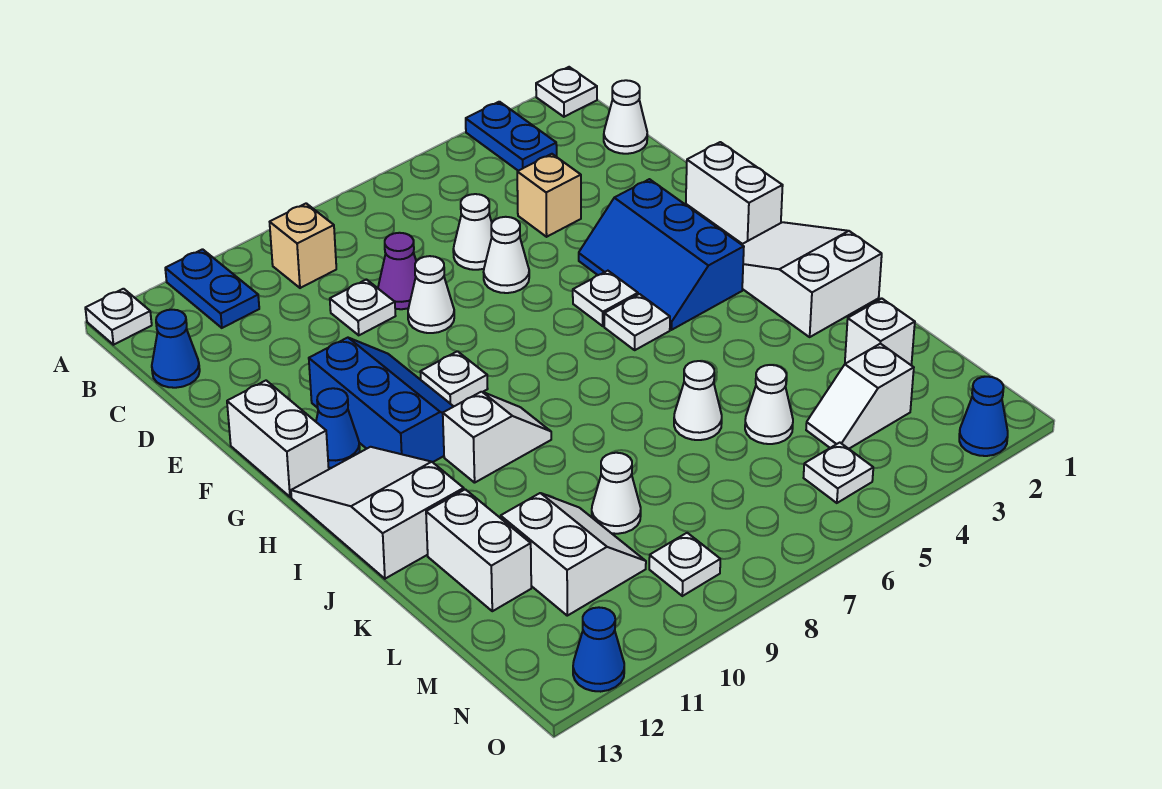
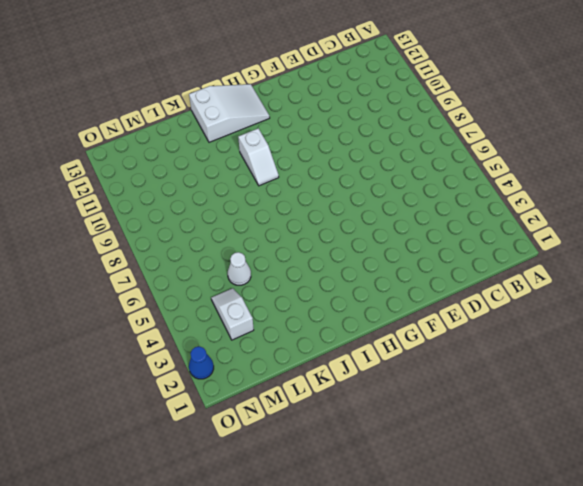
none -> white plate A1 level 1
none -> blue plate A3:B3 level 1
none -> blue plate A11:B11 level 1
none -> white plate A13 level 1

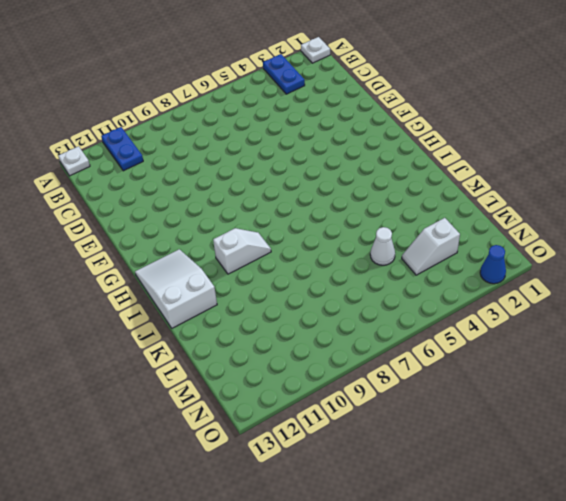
none -> tan brick B9 level 1
none -> white cone C1 level 1
none -> blue cone C13 level 1
none -> tan brick D4 level 1

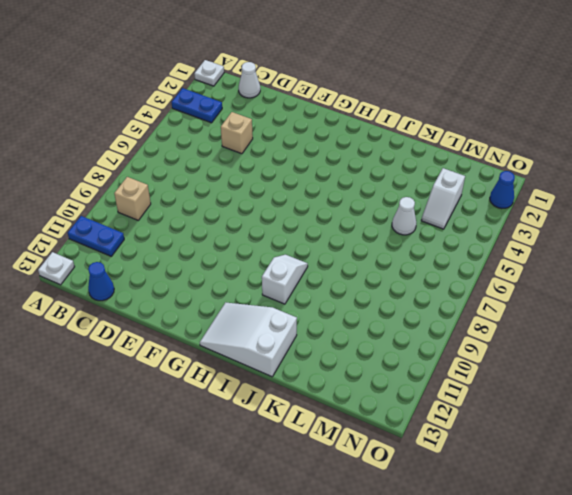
none -> white cone D6 level 1
none -> purple cone D8 level 1
none -> white plate D9 level 1
none -> white cone E6 level 1

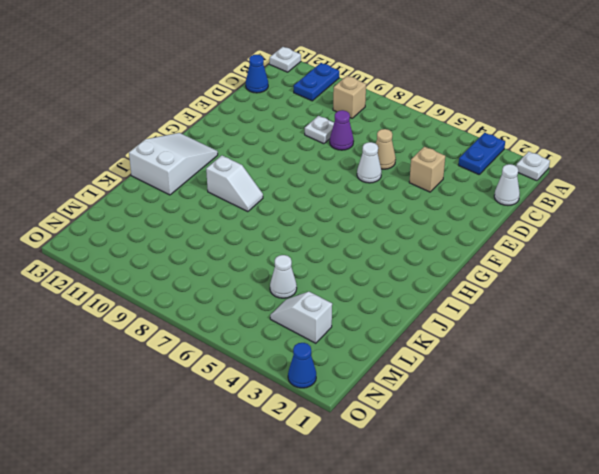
tan cone D6 level 1 -> white cone D6 level 1
none -> white cone E8 level 1
none -> white brick F1:G1 level 1
none -> blue slope F3:H4 level 1 top 3
none -> blue slope F10:H11 level 1 top 11

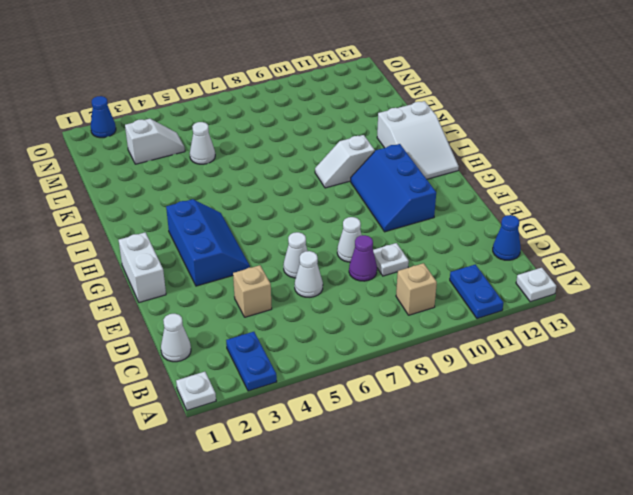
none -> white brick F13:G13 level 1
none -> white plate G5 level 1
none -> white plate G9 level 1
none -> blue cone G12 level 1

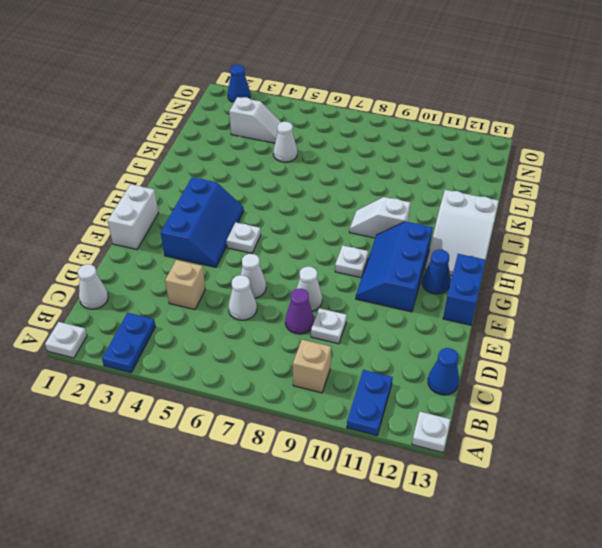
blue brick F13:G13 level 1 -> white brick F13:G13 level 1
none -> white slope H1:J2 level 1 top J
none -> white plate H5 level 1
none -> white cone K6 level 1
none -> white brick K12:L12 level 1

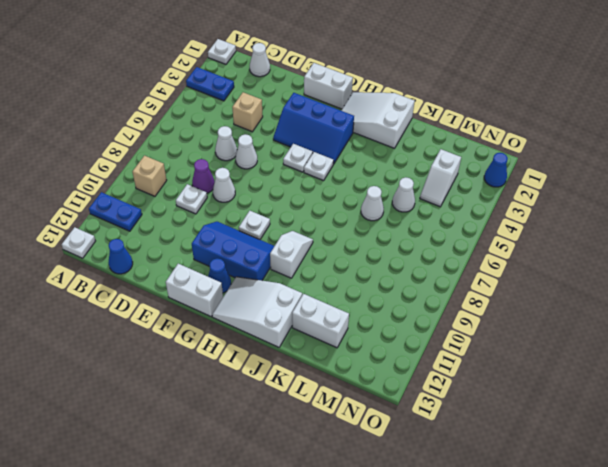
none -> white brick L2 level 1
none -> white cone L9 level 1
none -> white slope L10:M11 level 1 top 11
none -> white plate N5 level 1

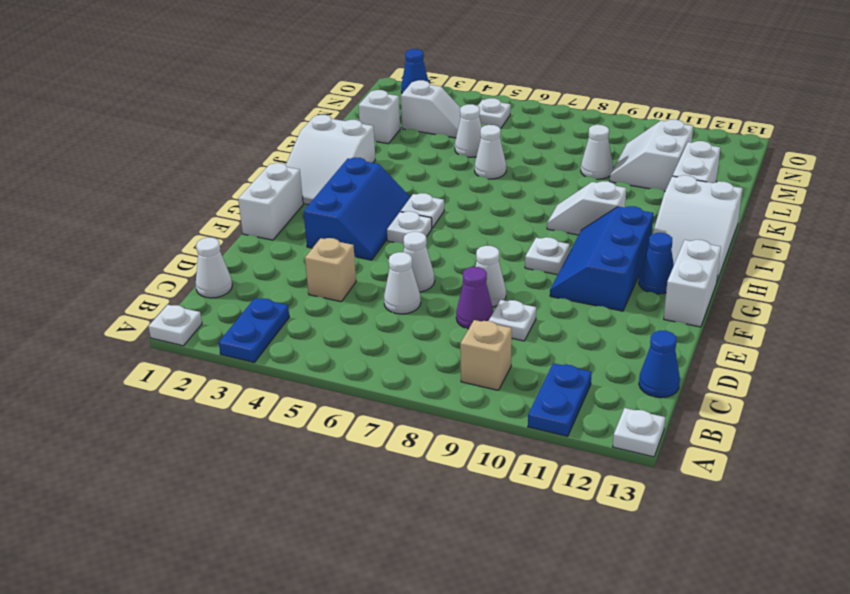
none -> white plate N9 level 1
none -> blue cone O12 level 1

